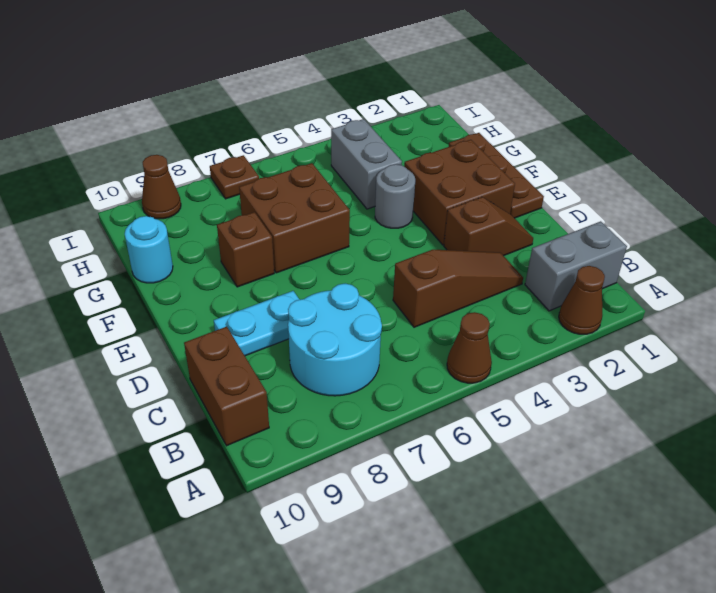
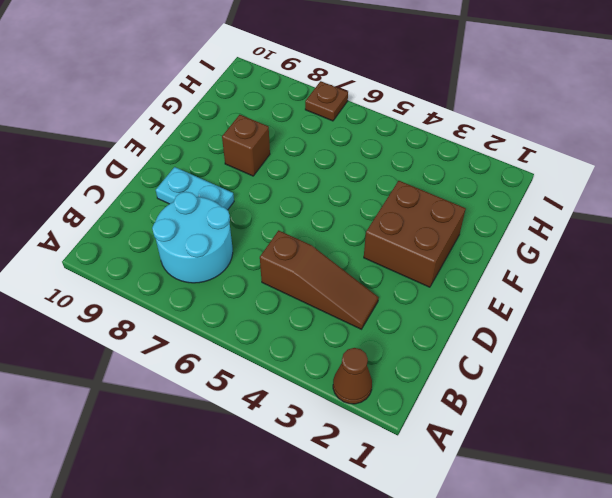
none -> brown cone A5 level 1
none -> grey brick B1:B2 level 1
none -> brown brick B10:C10 level 1

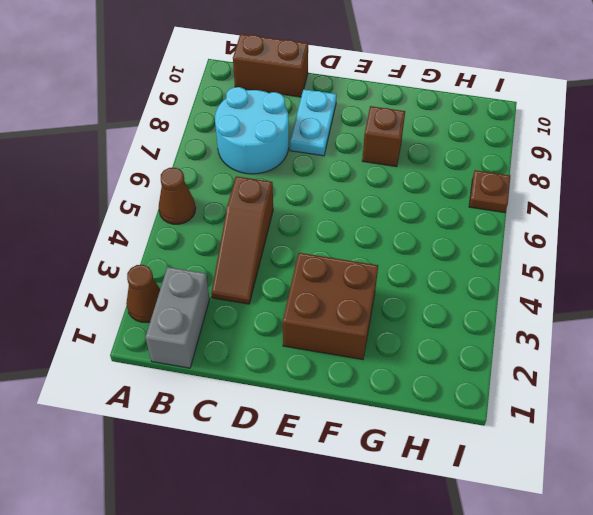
none -> brown slope D2:D3 level 1 top 3
none -> brown plate E1:G1 level 1
none -> grey round brick F4 level 1

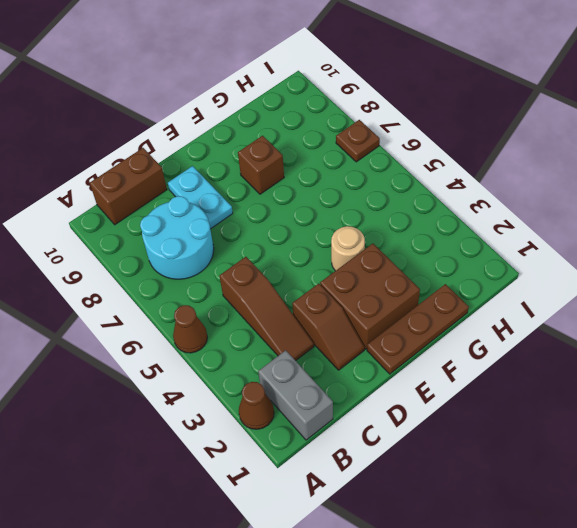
tan round brick F4 level 1 -> grey round brick F4 level 1
none -> brown brick F6:G7 level 1
none -> grey brick G4:H4 level 1
none -> cyan round brick G10 level 1

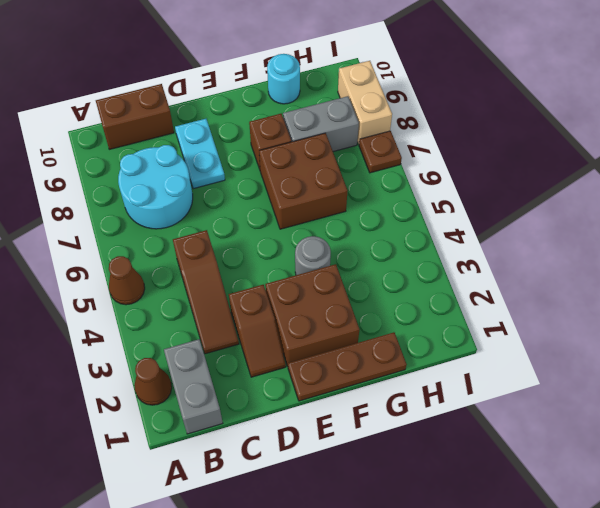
grey brick G8:H8 level 1 -> grey brick G4:H4 level 1
tan brick I8:I9 level 1 -> brown cone I9 level 1

